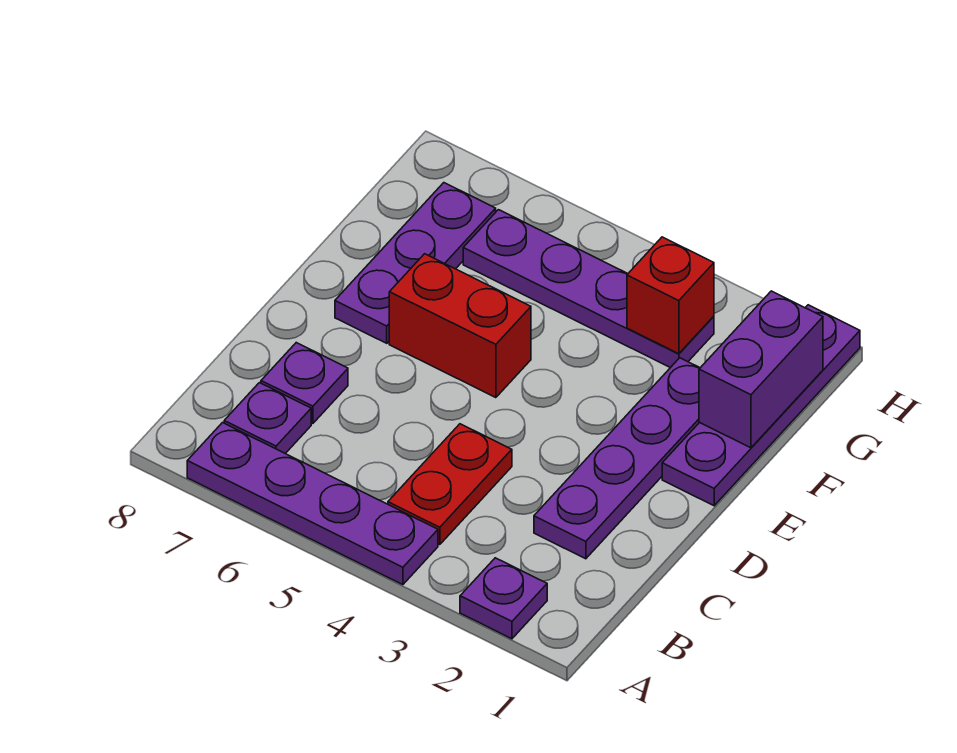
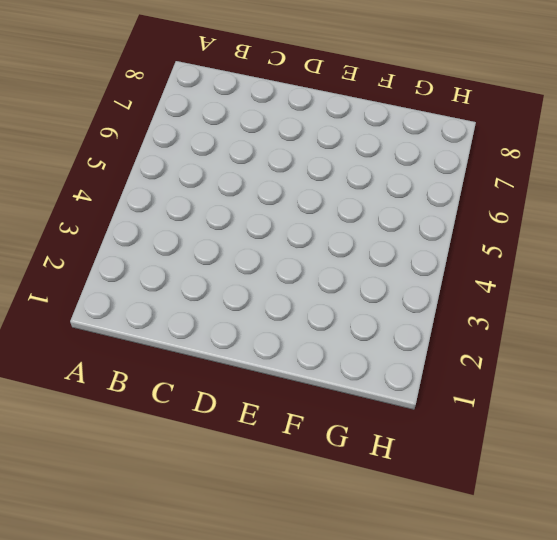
none -> purple plate A2 level 1
none -> purple plate A4:A7 level 1
none -> red plate B4:C4 level 1

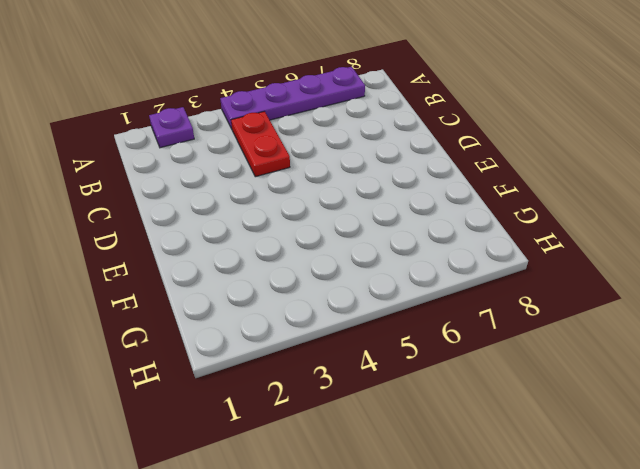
none -> purple plate B7 level 1
none -> purple plate C2:F2 level 1
none -> purple plate C7 level 1

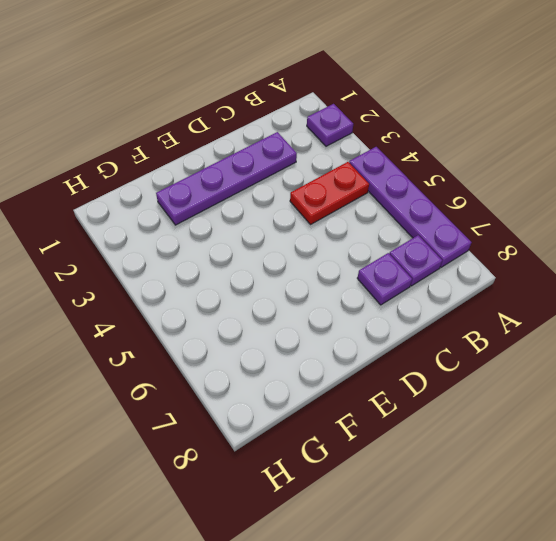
none -> purple plate E1:H1 level 1
none -> red brick E5:E6 level 1
none -> purple plate E7:G7 level 1

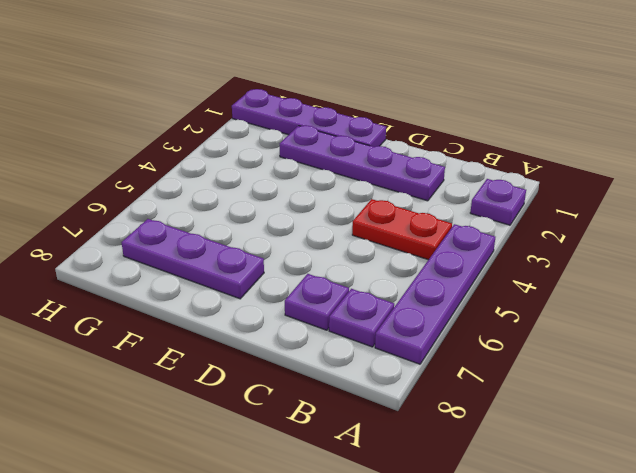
none -> red brick E5:E6 level 1
none -> purple plate G3:G6 level 1
none -> purple brick F1:G1 level 2

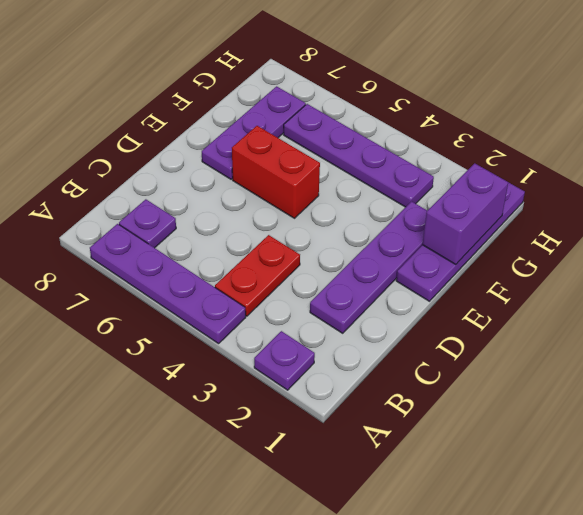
none -> purple plate C7 level 1
none -> red brick G3 level 2

